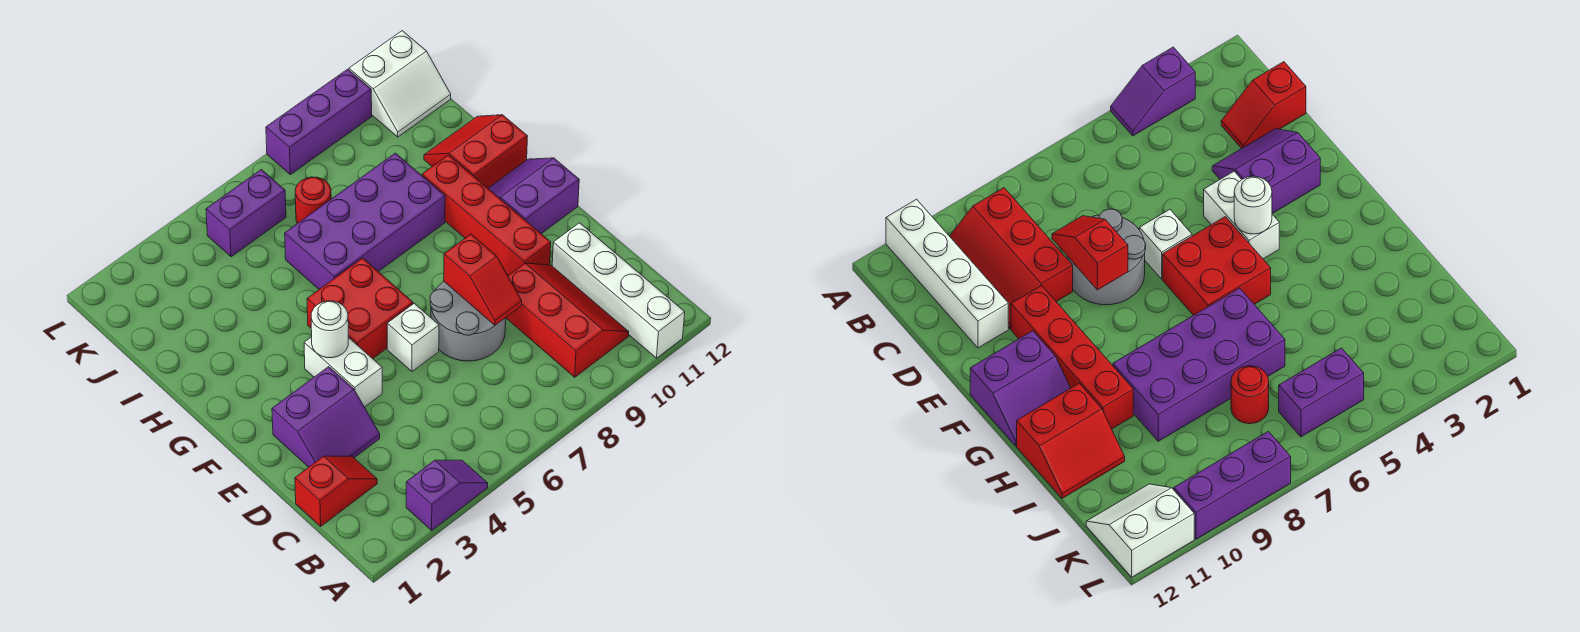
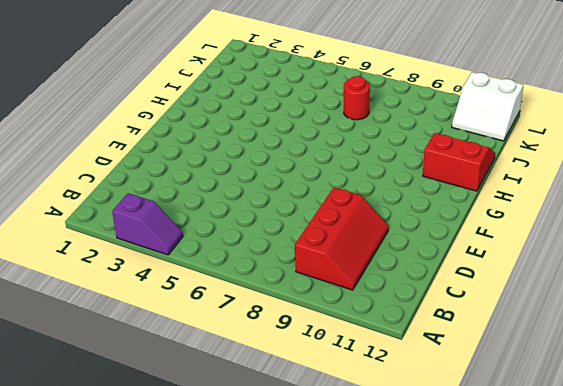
none -> white brick A11:D11 level 1
none -> red slope C1:C2 level 1 top 1
none -> purple slope D2:E3 level 1 top E

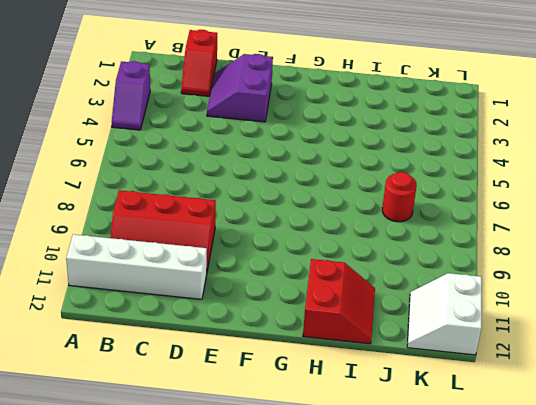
none -> grey round brick D7:E8 level 1
none -> white brick E4:F4 level 1
none -> white brick E6 level 1

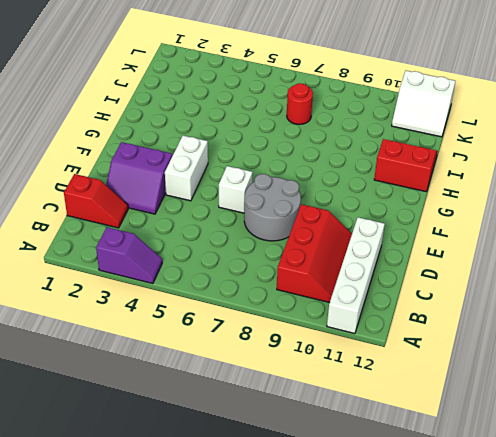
none -> red brick E10:H10 level 1
none -> red brick F5:G6 level 1
none -> purple slope F11:G12 level 1 top F

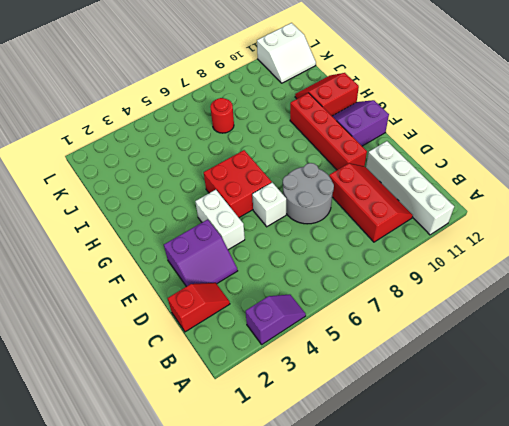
none -> purple brick H6:I9 level 1
none -> purple brick K5:K6 level 1
none -> purple brick L8:L10 level 1

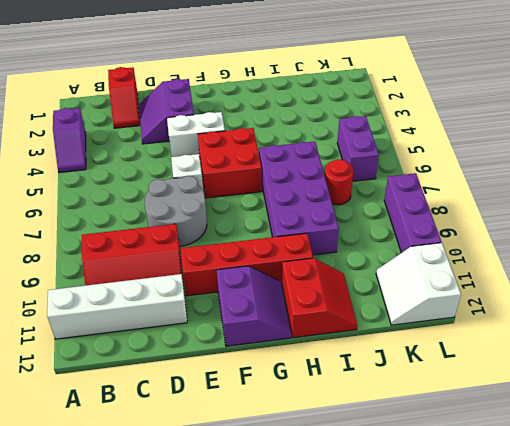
none -> red slope D8:E8 level 2 top E
none -> white round brick F4 level 2

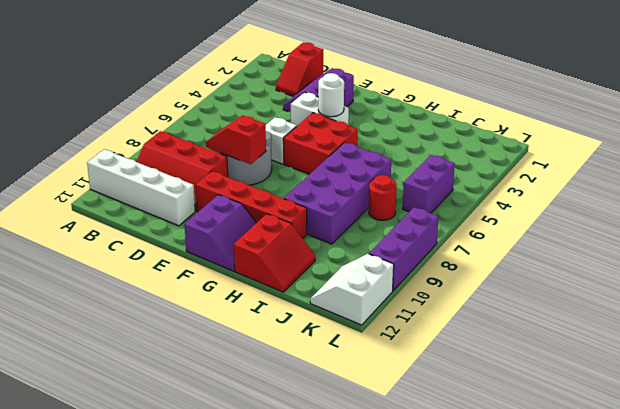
none -> purple slope A3:A4 level 1 top 3

